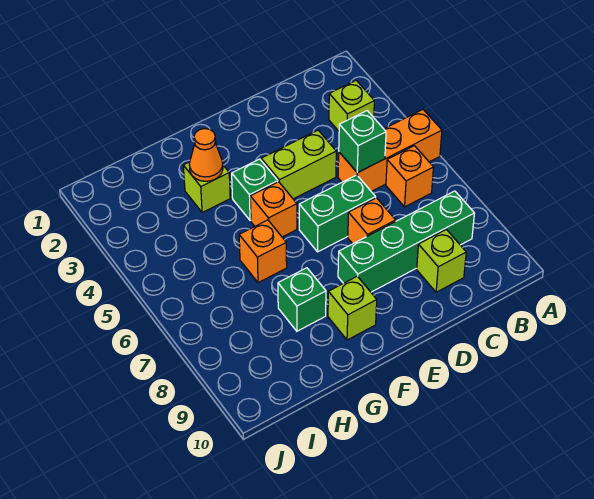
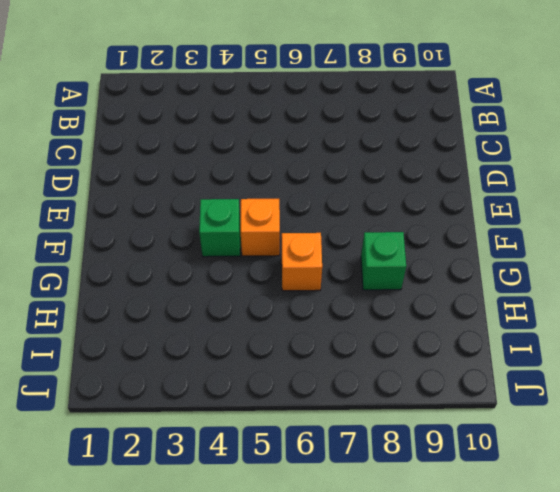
none -> orange brick A5:C5 level 1
none -> lime brick B3 level 1
none -> orange brick B6 level 1

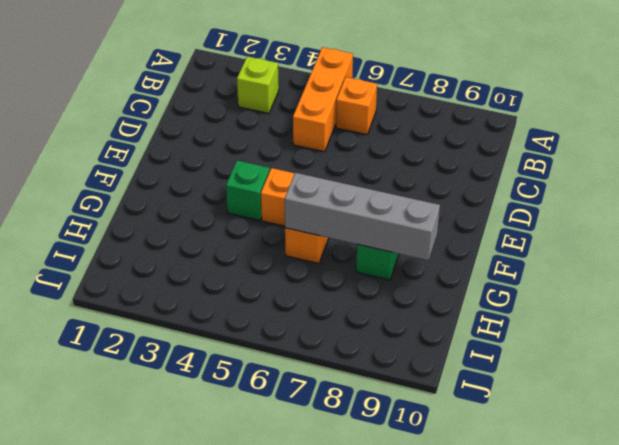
grey brick G6:G9 level 2 -> none
none -> green brick B8:E8 level 1
none -> lime brick C9 level 1
none -> lime brick D4:E4 level 1

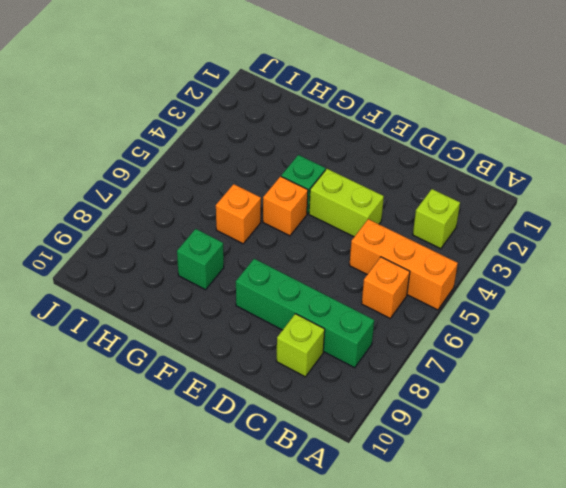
none -> green brick D6:E6 level 1
none -> orange brick D7 level 1
none -> lime brick F9 level 1

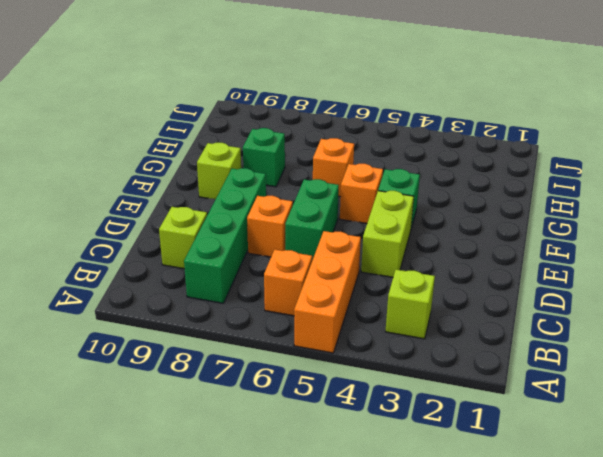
none -> lime brick G3 level 1
none -> green brick C5 level 2
none -> orange cone G3 level 2

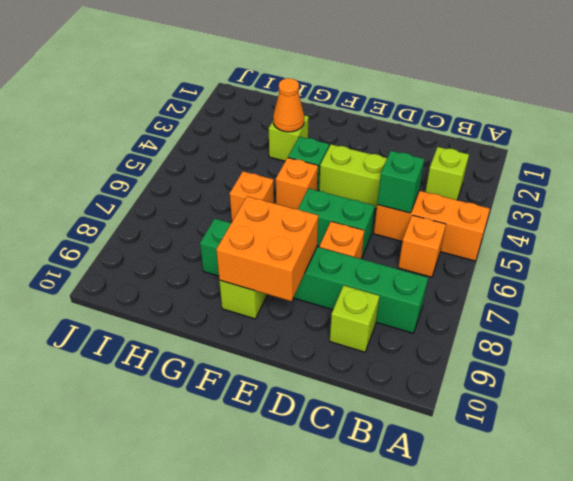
orange brick E8:F9 level 2 -> none

